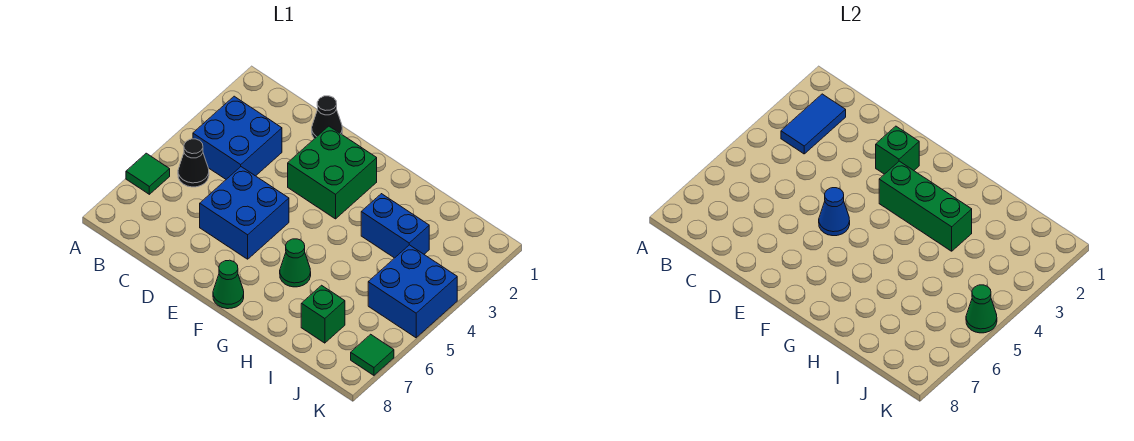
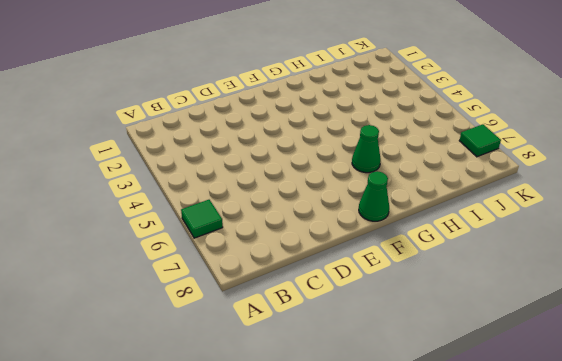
none -> blue brick B3:C4 level 1
none -> black cone B5 level 1
none -> black cone D1 level 1

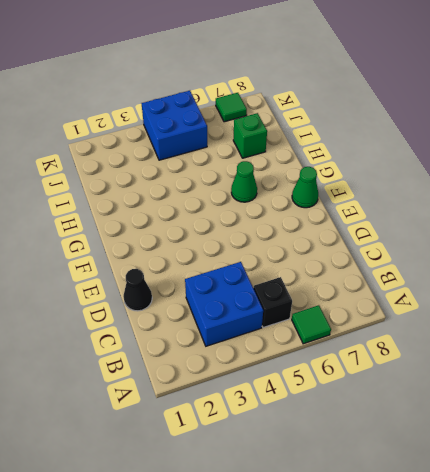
black brick B5 level 1 -> black cone B5 level 1
none -> blue brick D5:E6 level 1
none -> green brick E2:F3 level 1
none -> blue brick H3:I3 level 1

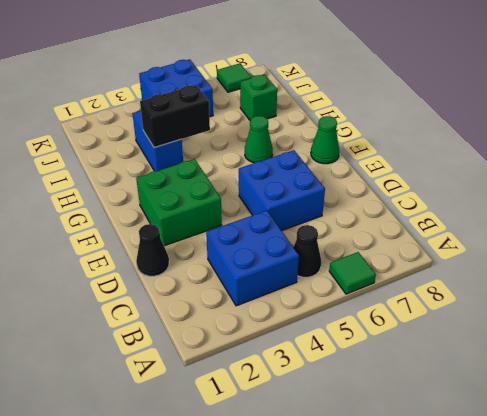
black brick H3:H4 level 2 -> green brick F3:H3 level 2
none -> blue tile B2:B3 level 2
none -> green brick E2 level 2
none -> blue cone E5 level 2

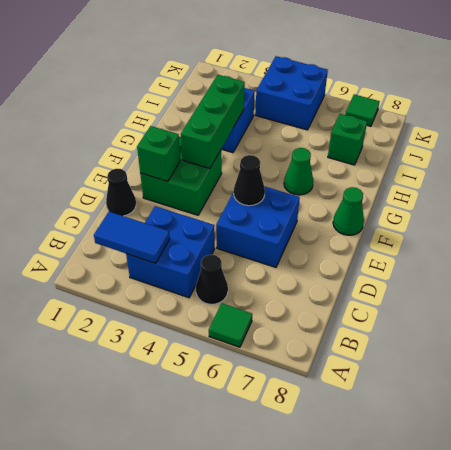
black cone E5 level 2 -> blue cone E5 level 2
none -> green cone K5 level 2

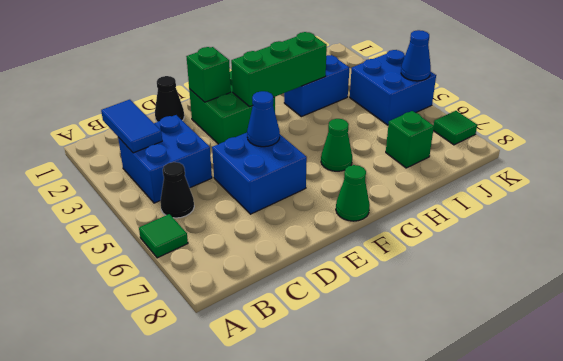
blue cone K5 level 2 -> green cone K5 level 2

